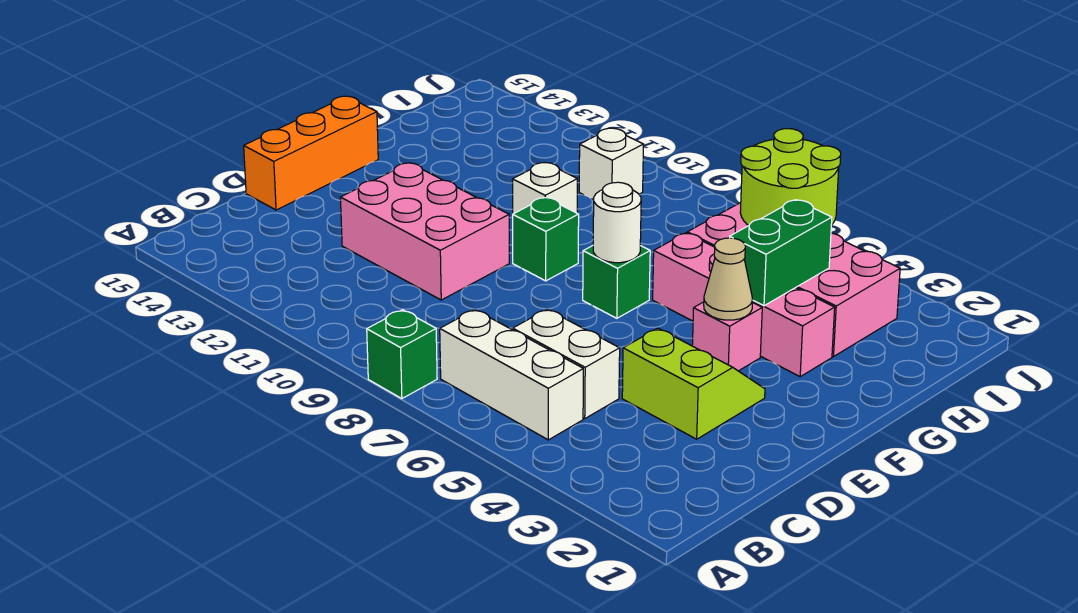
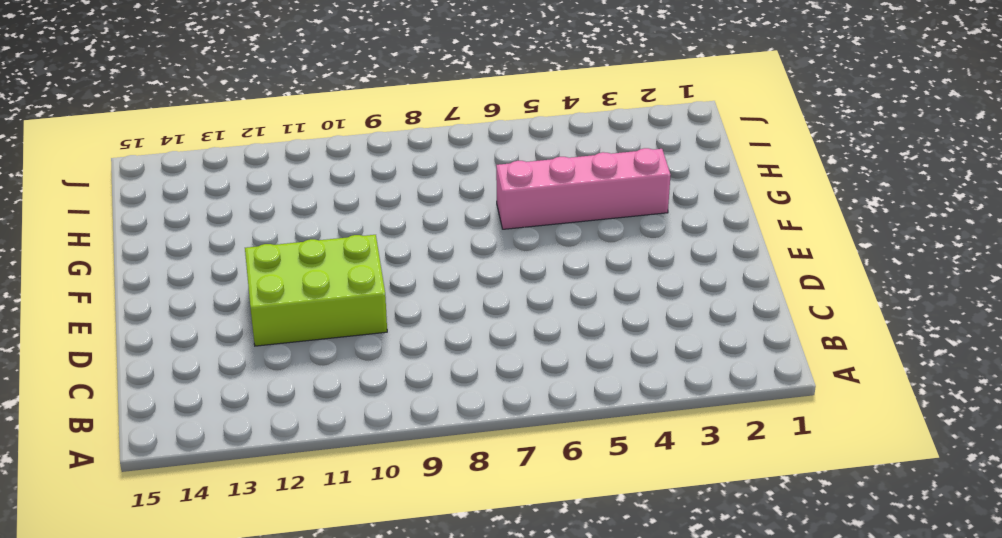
lime brick D10:E12 level 1 -> pink brick D10:E12 level 1
none -> green brick A8 level 1
none -> white brick B5:B7 level 1
none -> white brick C5:C6 level 1

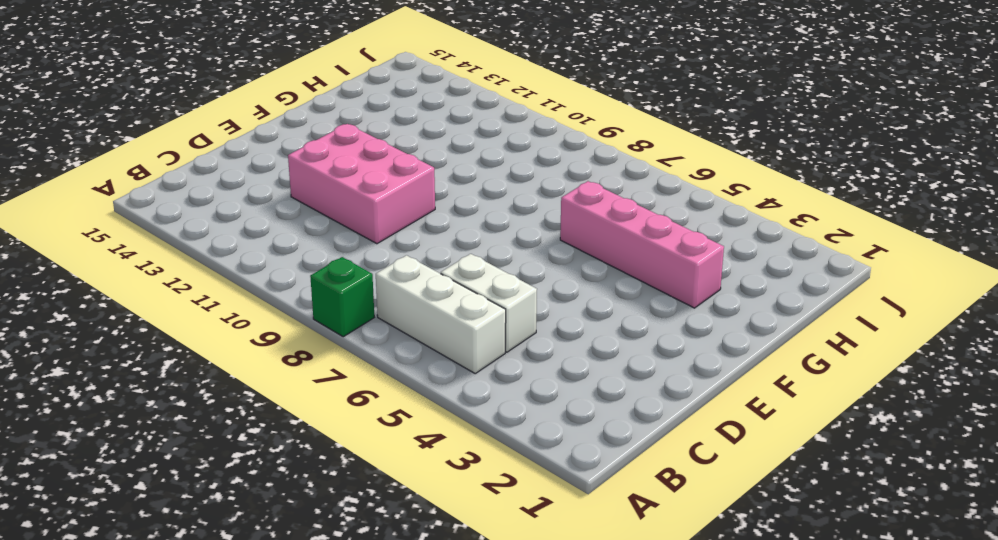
none -> lime slope D3:E4 level 1 top D
none -> orange brick D15:F15 level 1
none -> pink brick F4 level 1

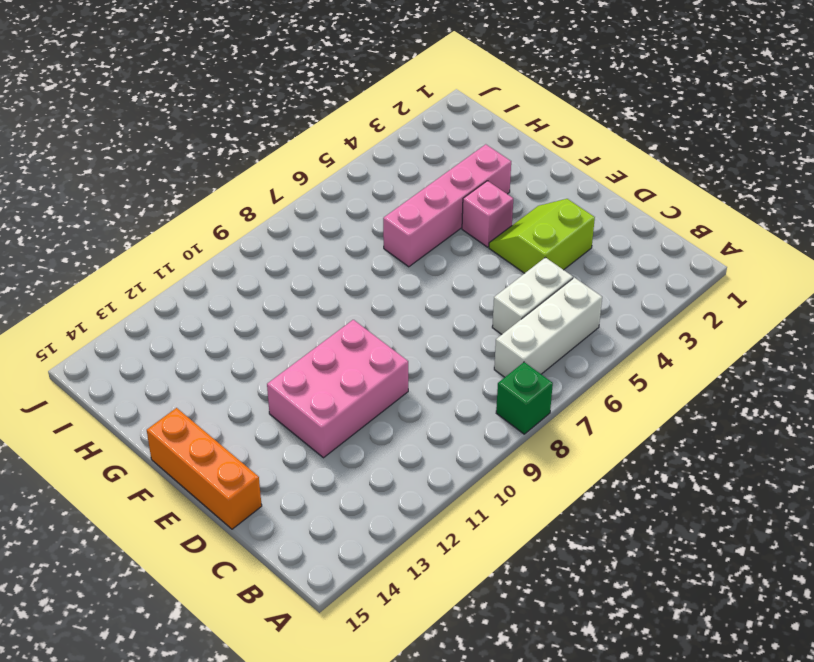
none -> green brick F7 level 1
none -> green brick F9 level 1
none -> white brick G10 level 1

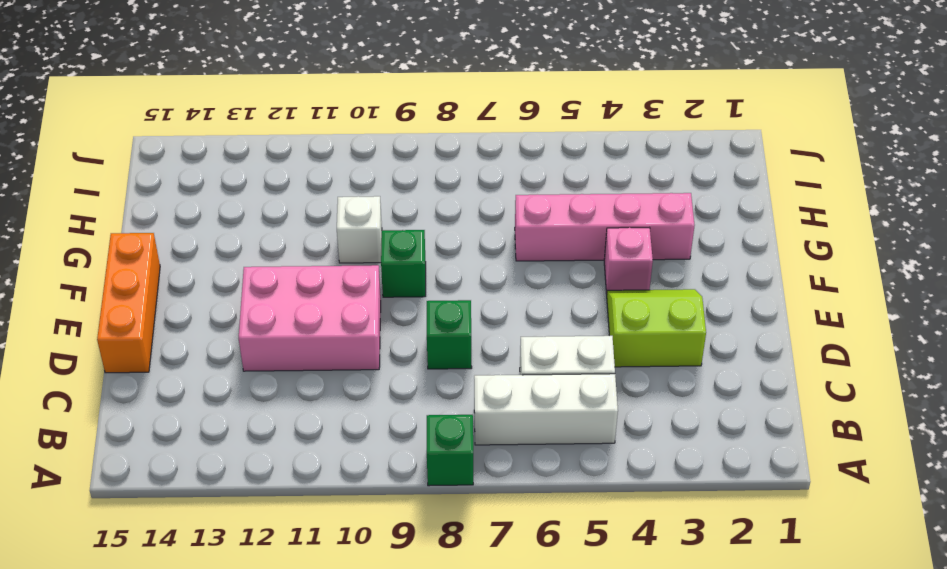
green brick D8 level 1 -> green brick F7 level 1
none -> pink brick H3:I6 level 1
none -> white brick I10 level 1
none -> tan cone F4 level 2

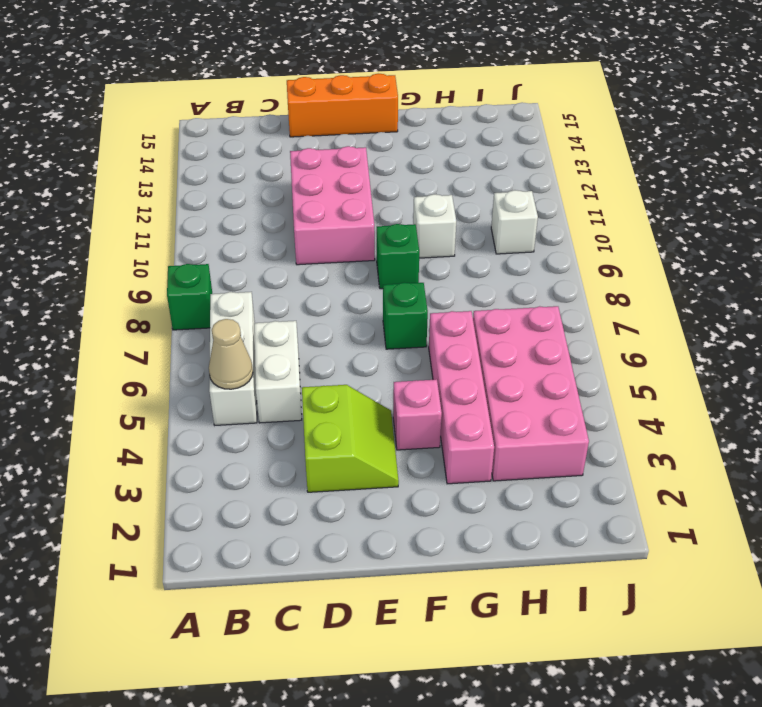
tan cone B5 level 2 -> tan cone F4 level 2
none -> white round brick F7 level 2
none -> green brick G4:H4 level 2
none -> lime round brick I5:J6 level 2

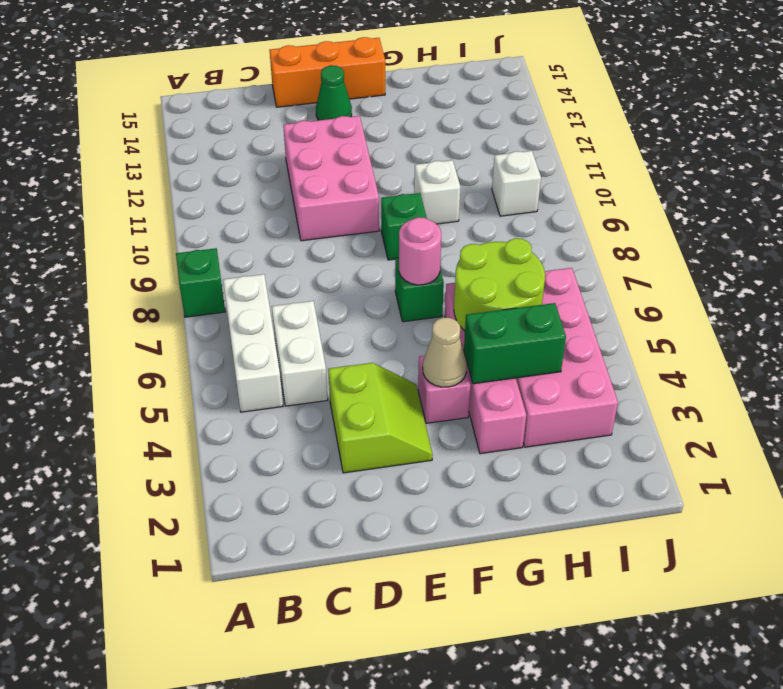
green cone E14 level 1 -> none
pink round brick F7 level 2 -> white round brick F7 level 2
lime round brick G5:H6 level 2 -> lime round brick I5:J6 level 2

